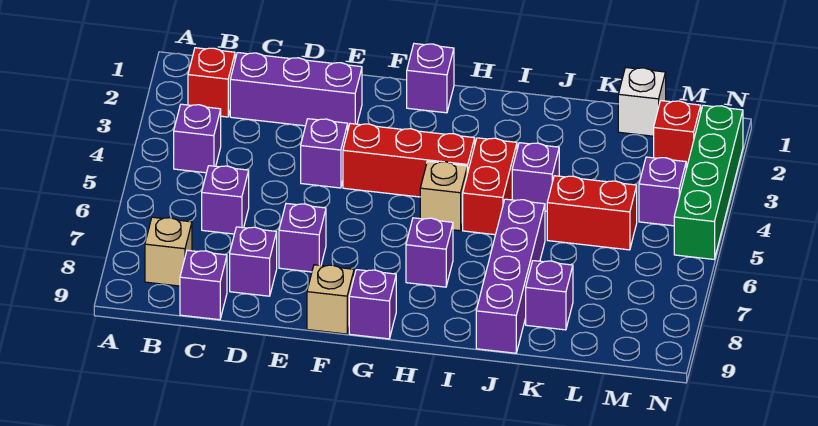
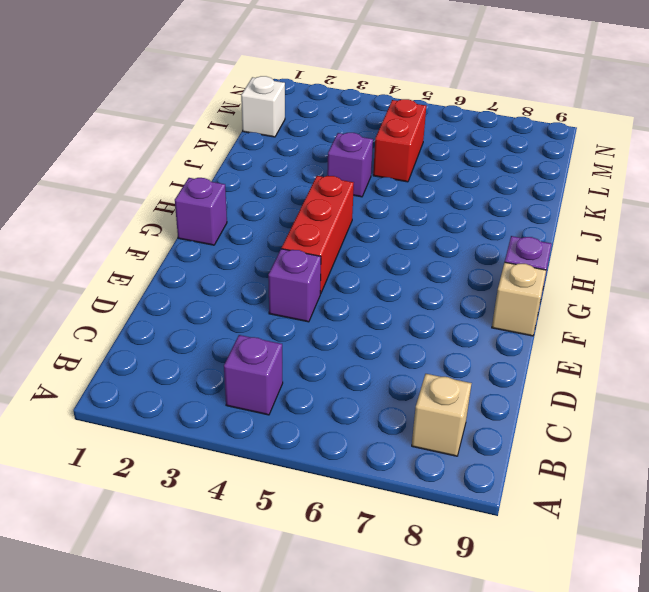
none -> red brick B2 level 1
none -> purple brick C2:E2 level 1
none -> purple brick C6 level 1

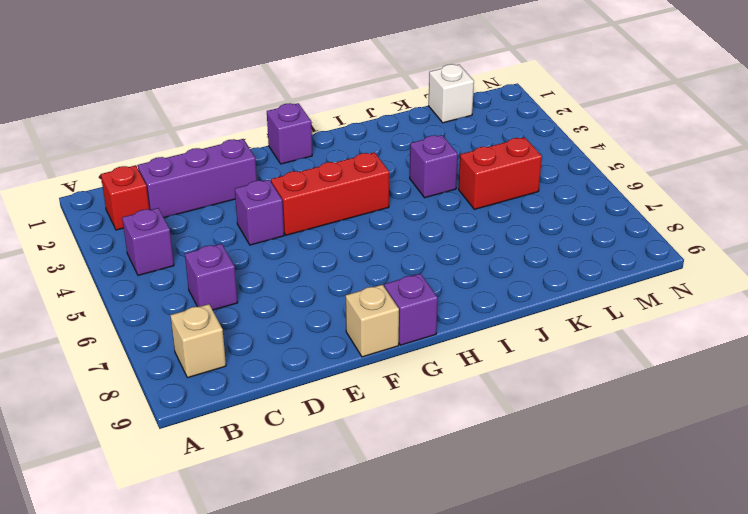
none -> purple brick C9 level 1
none -> purple brick D8 level 1
none -> purple brick E7 level 1

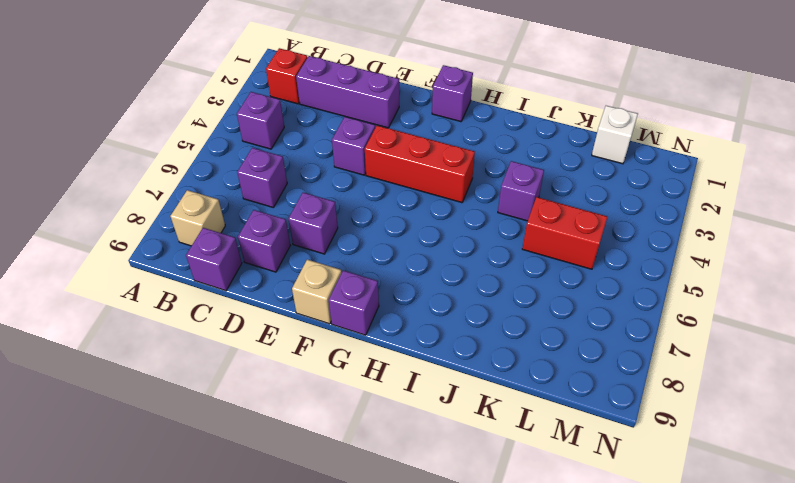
none -> tan brick H5 level 1
none -> purple brick H7 level 1
none -> red brick I4:I5 level 1

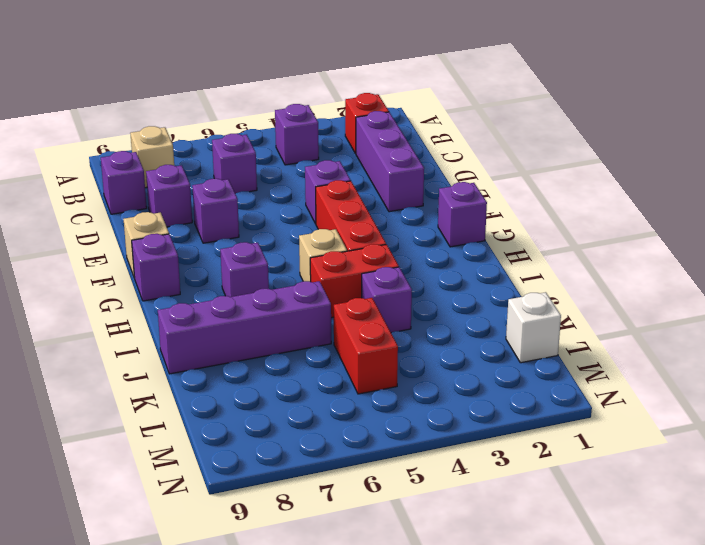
none -> purple brick K8 level 1
none -> red brick M2 level 1
none -> purple brick M4 level 1

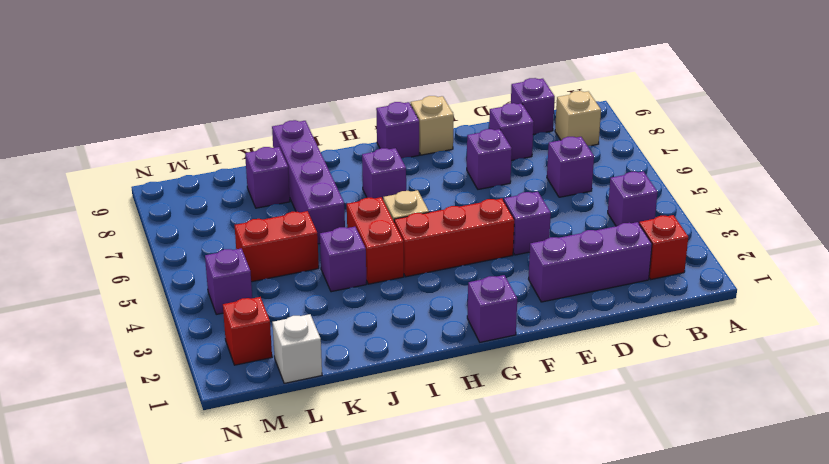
none -> green brick N2:N5 level 1

